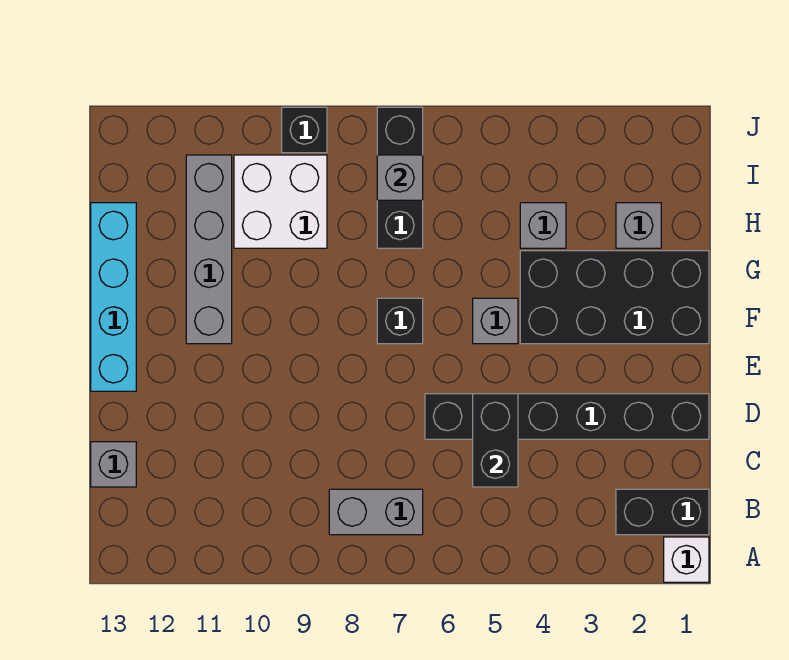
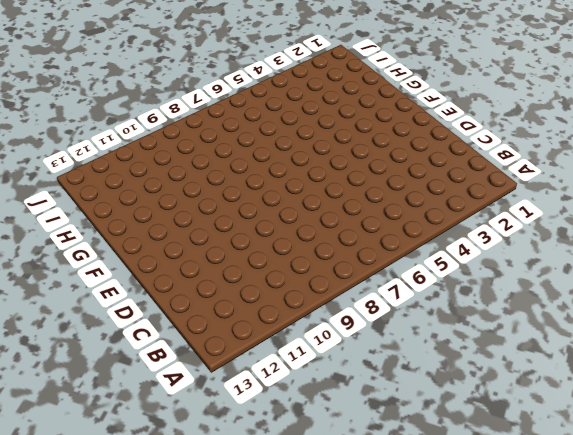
none -> white brick A1 level 1
none -> black brick B1:B2 level 1
none -> grey brick B7:B8 level 1

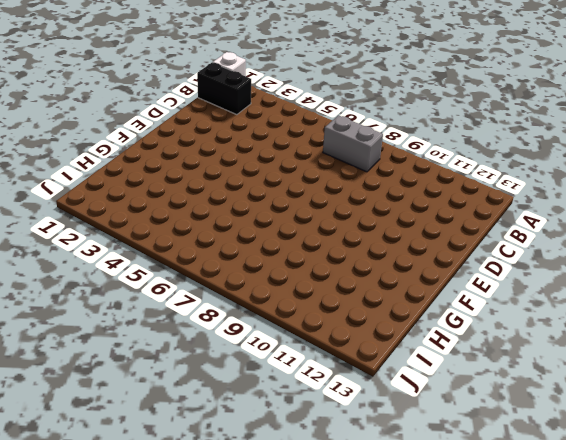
none -> grey brick C13 level 1
none -> black brick D1:D6 level 1
none -> cyan brick E13:H13 level 1

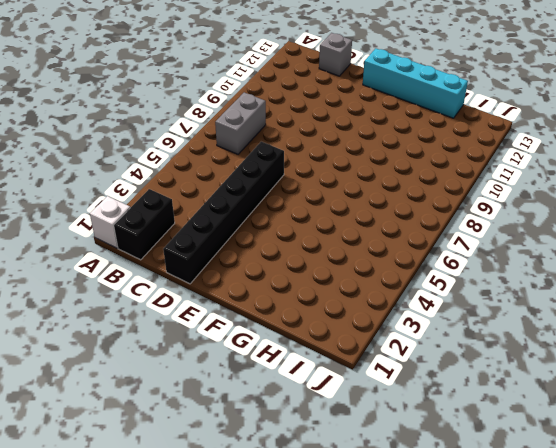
none -> black brick F1:G4 level 1
none -> grey brick F5 level 1
none -> black brick F7 level 1

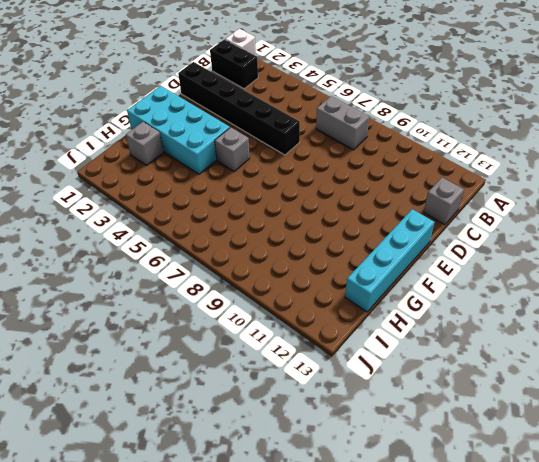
cyan brick F1:G4 level 1 -> black brick F1:G4 level 1
none -> black brick F7 level 1
none -> grey brick F11:I11 level 1
none -> grey brick H4 level 1

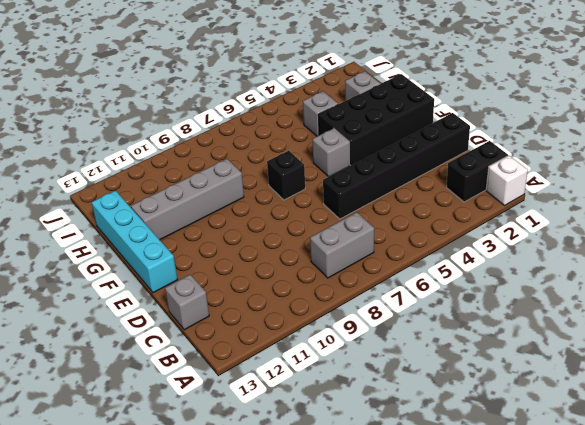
grey brick G9:G12 level 1 -> grey brick F11:I11 level 1
none -> black brick H7:J7 level 1
none -> white brick H9:I10 level 1
none -> black brick J9 level 1

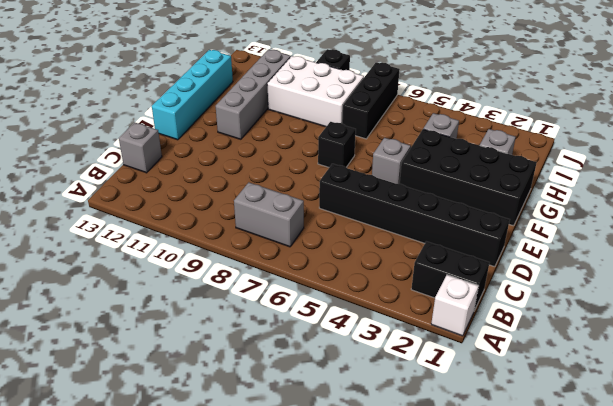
white brick H8:I10 level 1 -> white brick H9:I10 level 1
none -> black brick C5:D5 level 2
none -> grey brick I7 level 2

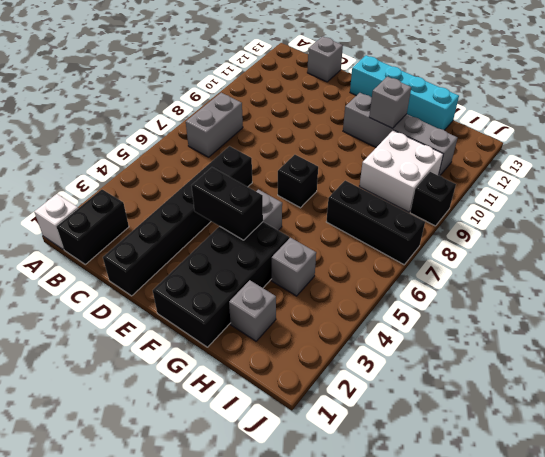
black brick E4:F4 level 2 -> black brick C5:D5 level 2
grey brick G11 level 2 -> grey brick I7 level 2

